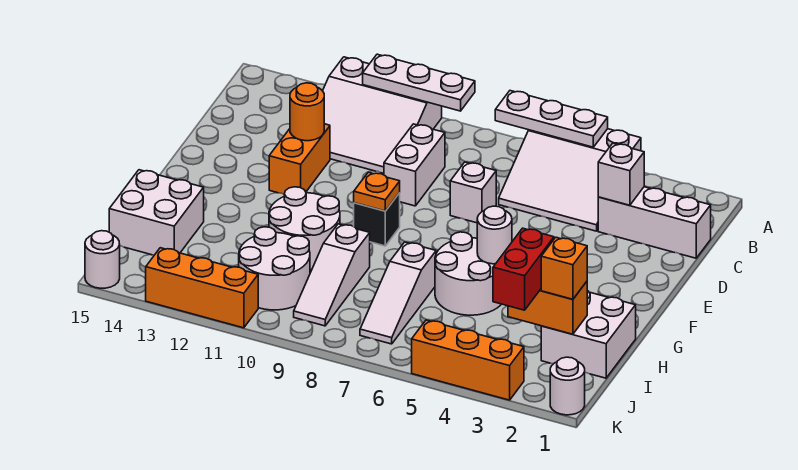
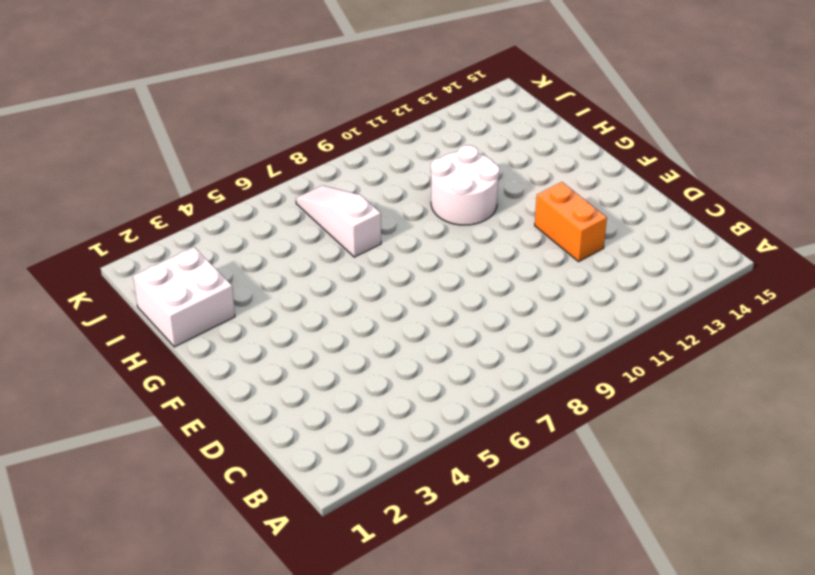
none -> white slope A4:C6 level 1 top A
none -> white slope A10:C12 level 1 top A
none -> white brick C1:C3 level 1

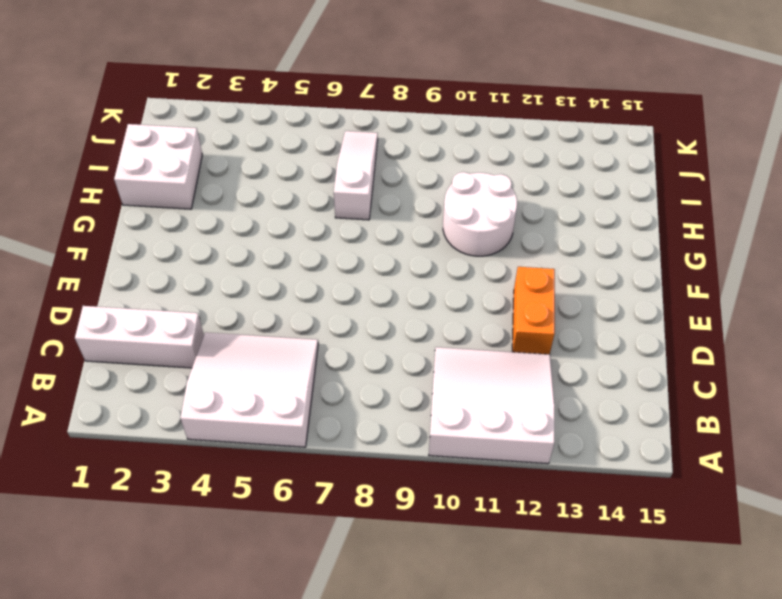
none -> white brick C9:D9 level 1
none -> white brick D7 level 1
none -> black brick F9 level 1

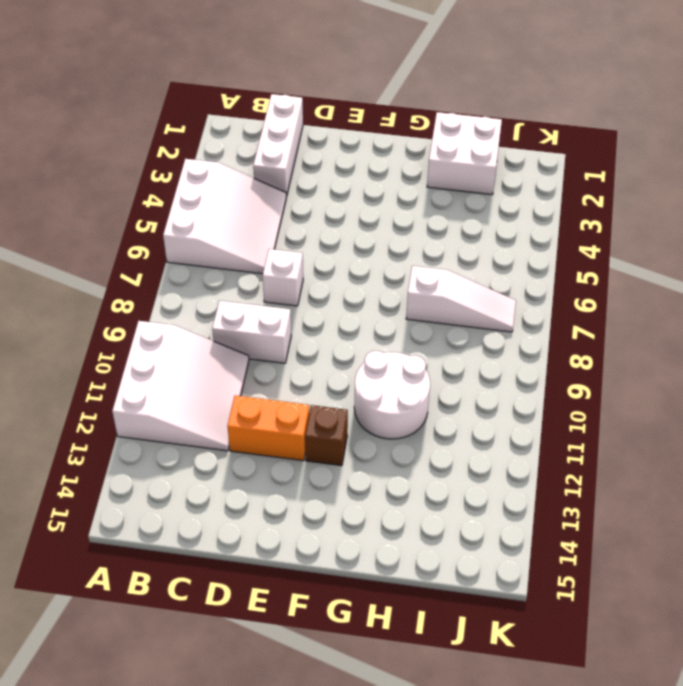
brown brick F12 level 1 -> none
none -> black brick F9 level 1
none -> white round brick G5:H6 level 1
none -> white slope H9:J9 level 1 top H

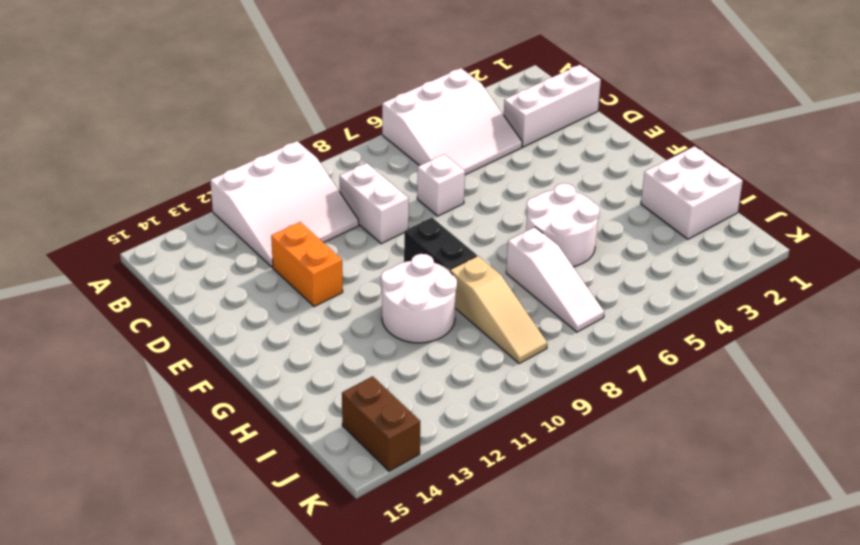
black brick F9:G9 level 1 -> black brick F9 level 1
tan slope H9:J9 level 1 top H -> white slope H9:J9 level 1 top H
brown brick J14:K14 level 1 -> none
none -> white brick H14:I15 level 1
none -> white round brick I10:J11 level 1
none -> white round brick K1 level 1

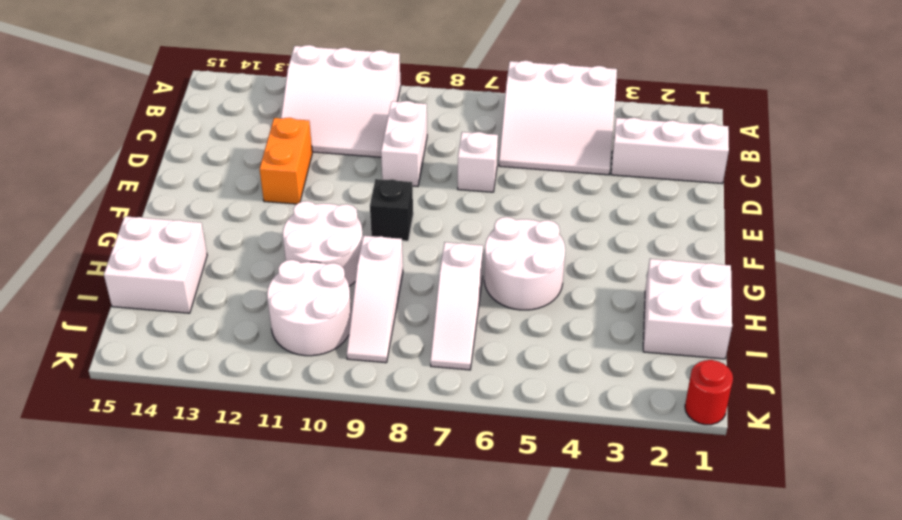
red round brick K1 level 1 -> white round brick K1 level 1
none -> orange brick K3:K5 level 1
none -> orange brick K11:K13 level 1
none -> white round brick K15 level 1

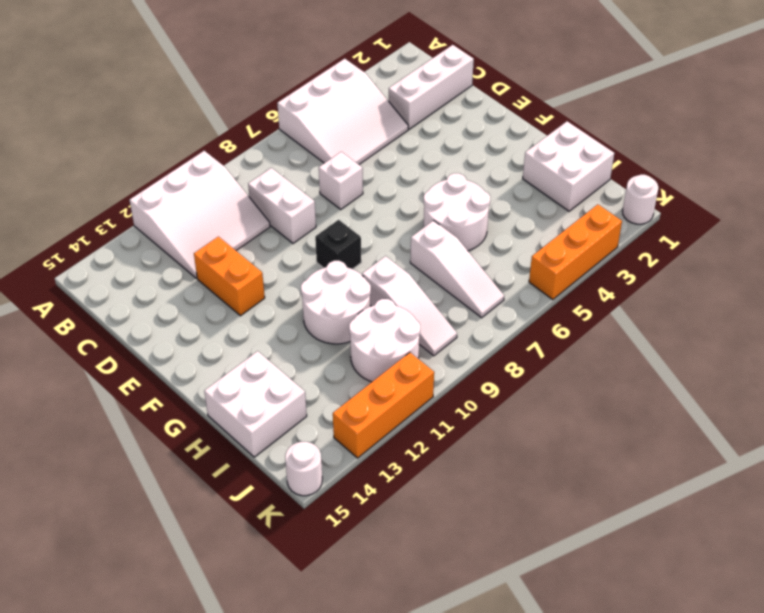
none -> white plate A5:A7 level 2
none -> white plate A9:A11 level 2
none -> white brick C3 level 2

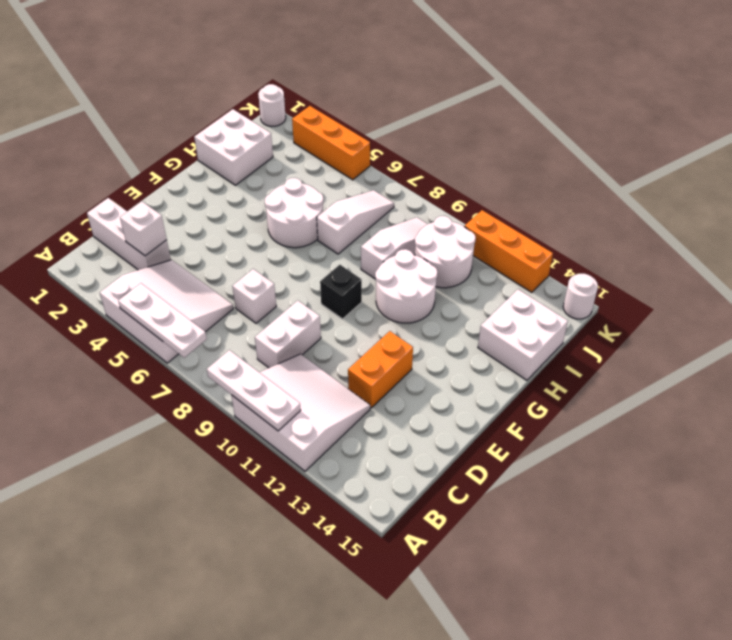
none -> orange round brick D12 level 2
none -> orange plate F9 level 2
none -> white round brick G5 level 2

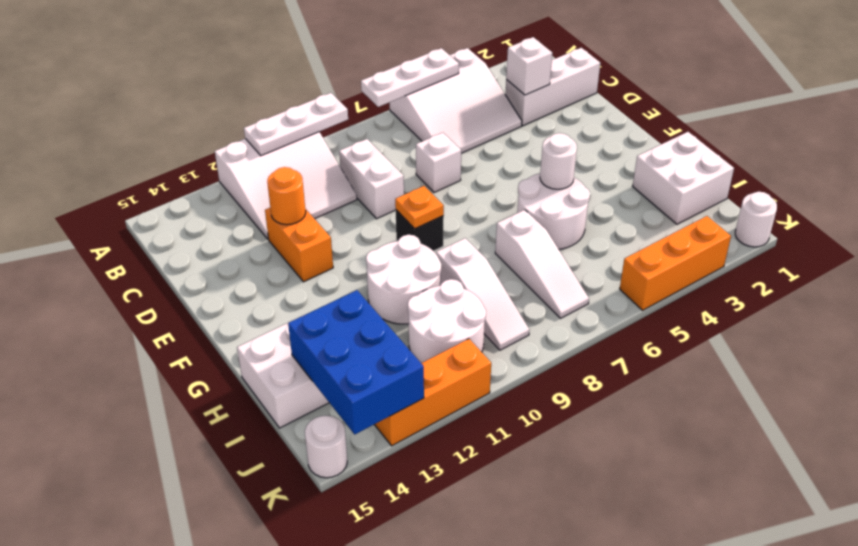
blue brick I13:K14 level 2 -> none
none -> orange brick I2:I3 level 2
none -> orange brick I2 level 3
none -> red brick I3:J3 level 3

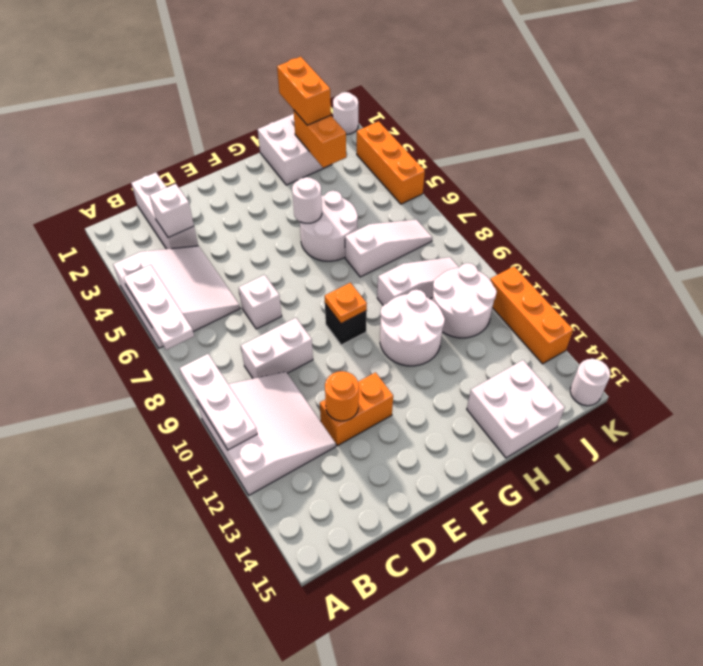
orange brick I1:I2 level 3 -> orange brick I2 level 3
none -> red brick I3:J3 level 3

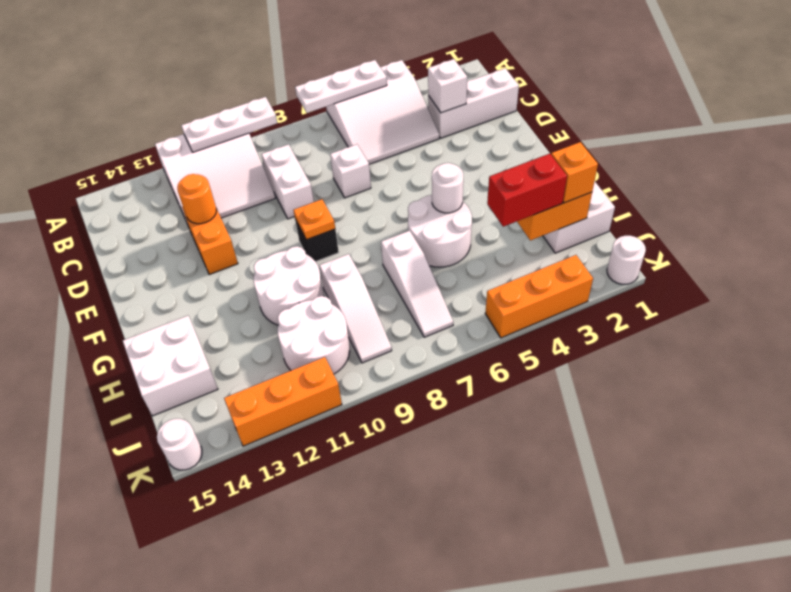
red brick I3:I4 level 3 -> red brick I3:J3 level 3

